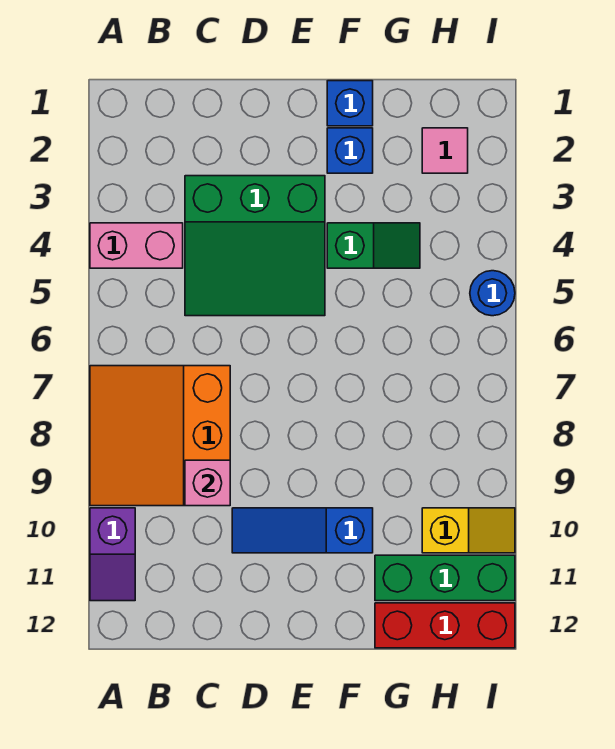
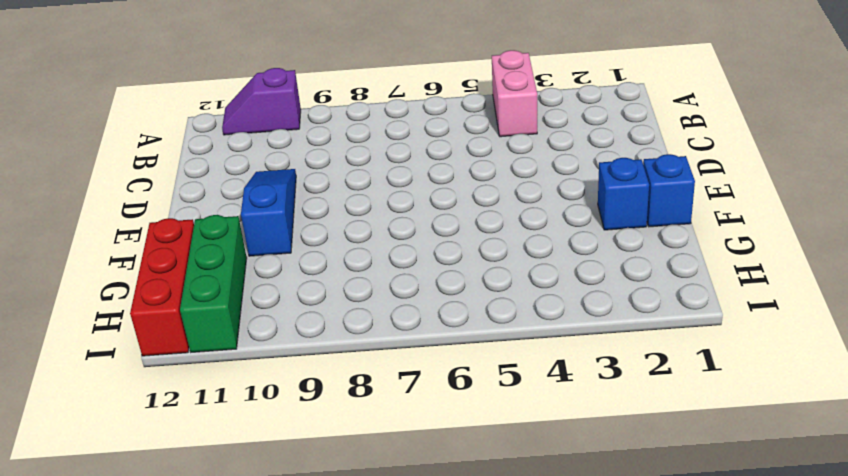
none -> orange slope A7:C9 level 1 top C
none -> green slope C3:E5 level 1 top 3
none -> green slope F4:G4 level 1 top F

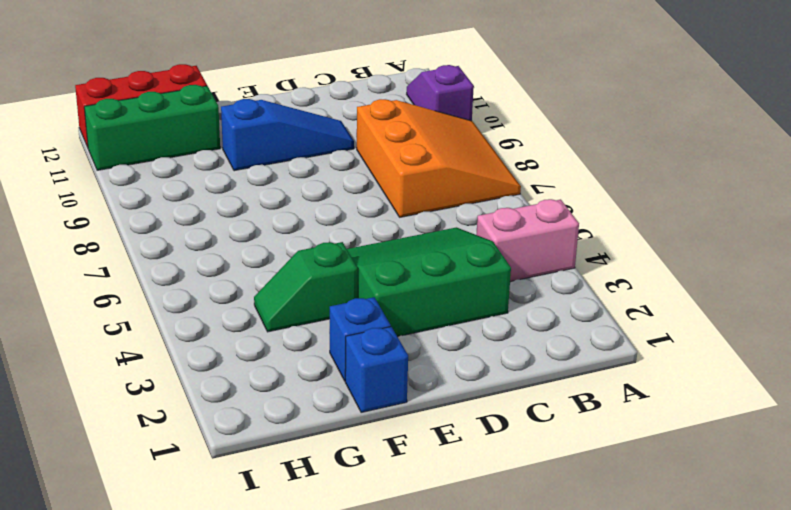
none -> pink tile H2 level 1
none -> yellow slope H10:I10 level 1 top H
none -> blue round brick I5 level 1

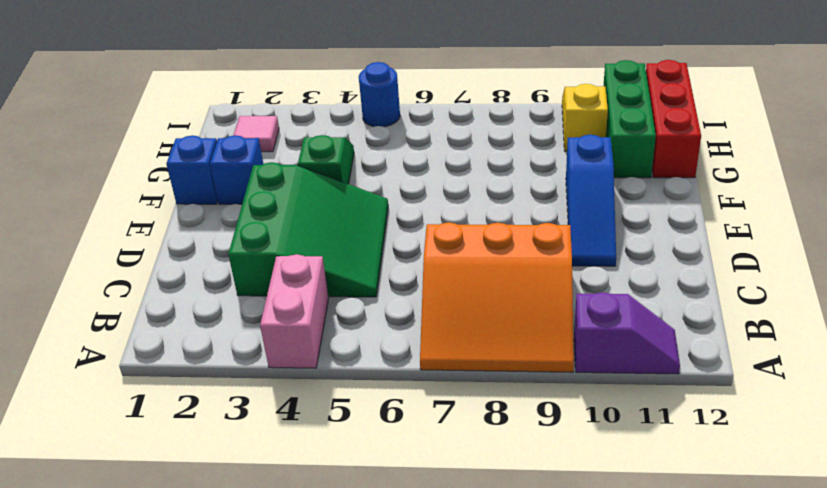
none -> pink brick C9 level 2

